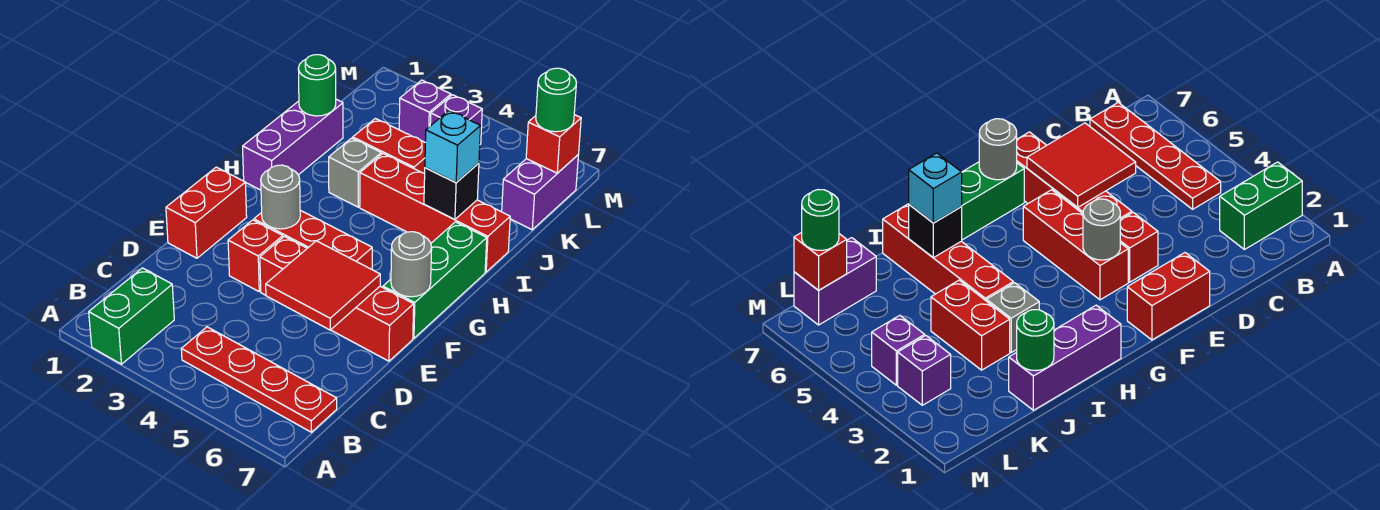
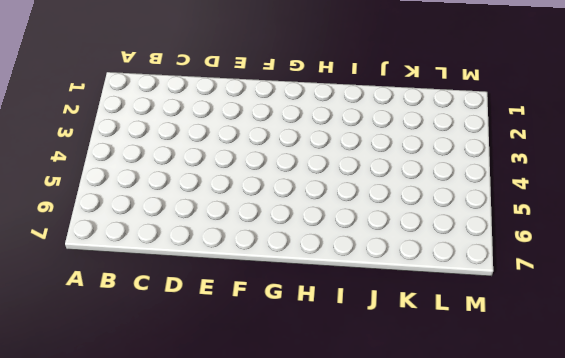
none -> green brick A2:B2 level 1
none -> red plate B4:B7 level 1
none -> red brick E1:F1 level 1

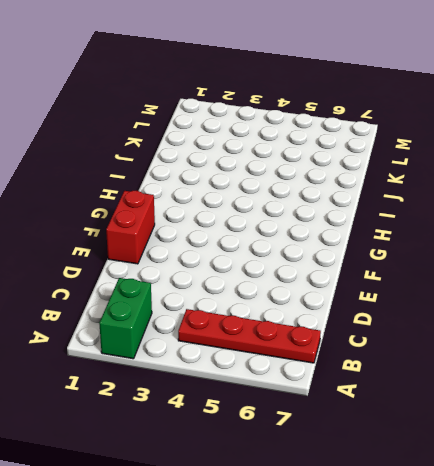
none -> red brick E3 level 1
none -> red brick E4:E7 level 1
none -> red brick F3:F5 level 1

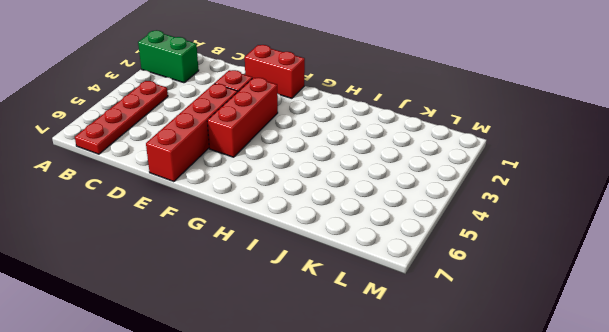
none -> green brick F7:H7 level 1
none -> purple brick H1:J1 level 1
none -> grey brick I3 level 1

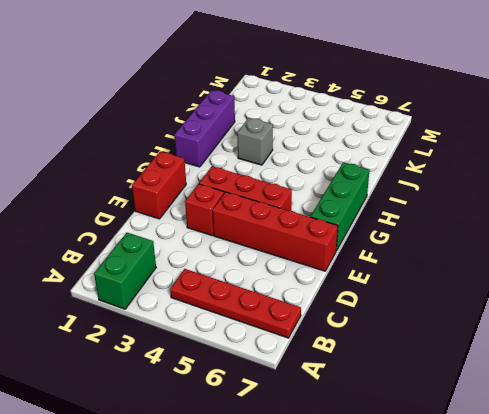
none -> red brick I4:I7 level 1
none -> red brick J3:J4 level 1
none -> purple brick K7:L7 level 1

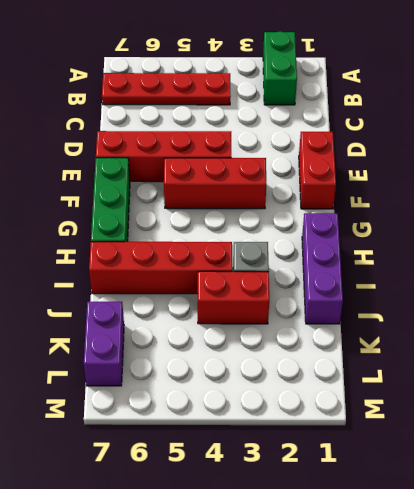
none -> red brick E3 level 1
none -> purple brick L3 level 1
none -> purple brick L4 level 1

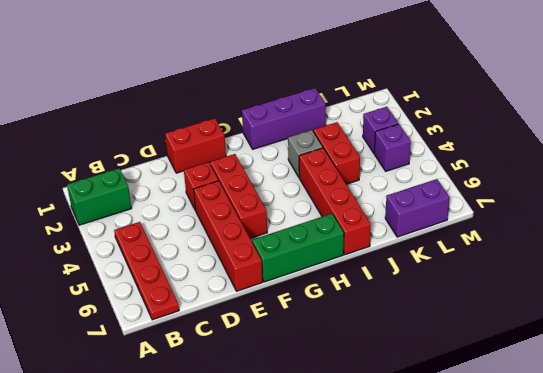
none -> red tile D5:E6 level 2
none -> grey round brick F3 level 2
none -> grey round brick F7 level 2

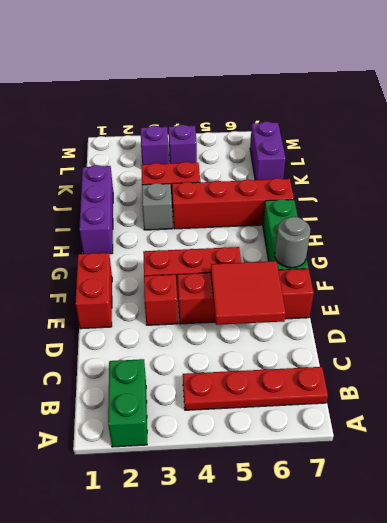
none -> grey round brick F3 level 2
none -> black brick I6 level 2
none -> green round brick J1 level 2

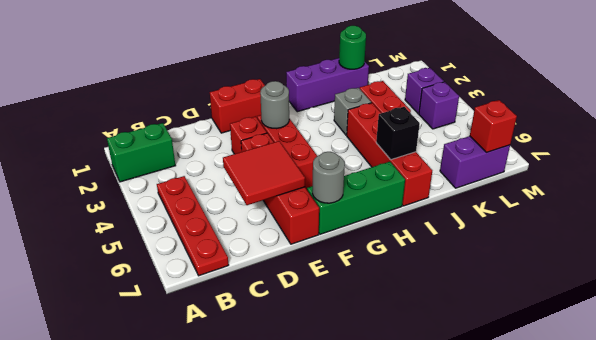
none -> cyan brick I6 level 3
none -> green round brick L7 level 3

